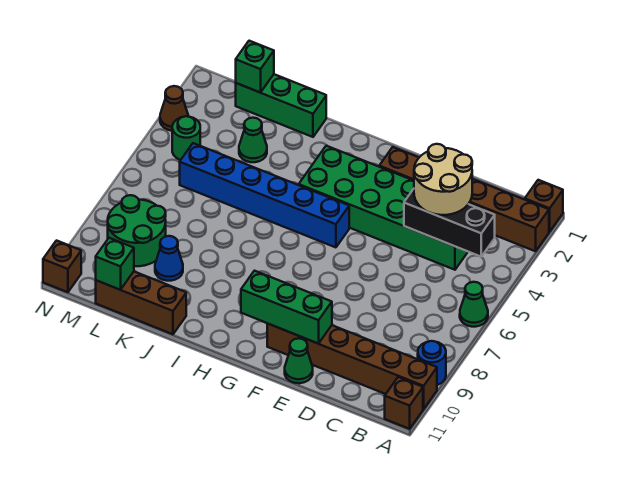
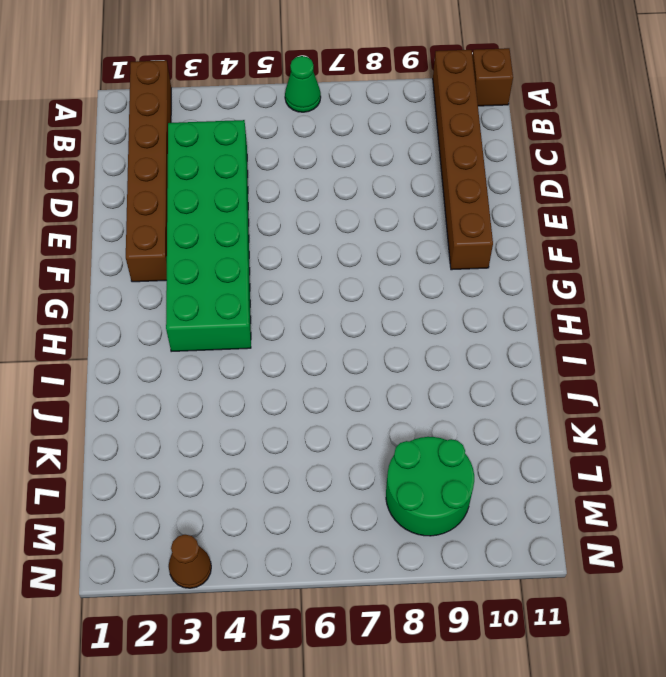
none -> brown brick A1 level 1
none -> blue round brick A9 level 1
none -> green cone E11 level 1

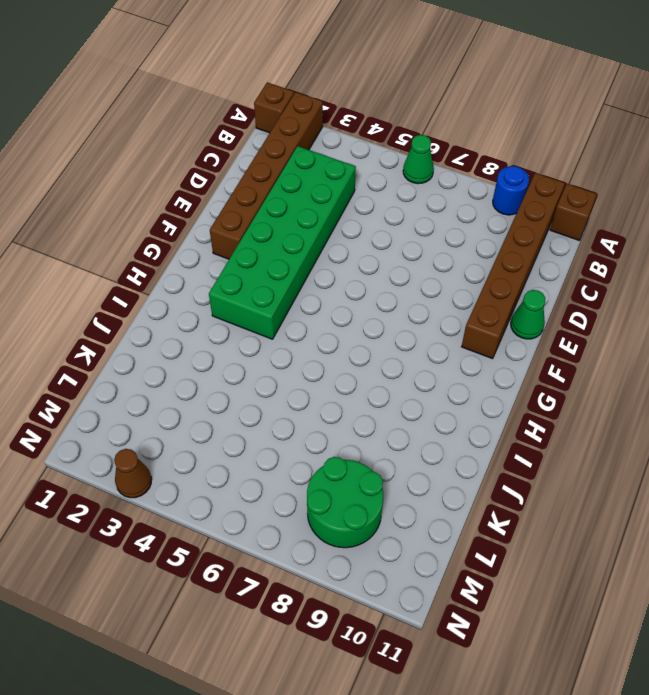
none -> blue brick G5:L5 level 1
none -> green brick J1:L1 level 1
none -> brown brick J11:L11 level 1

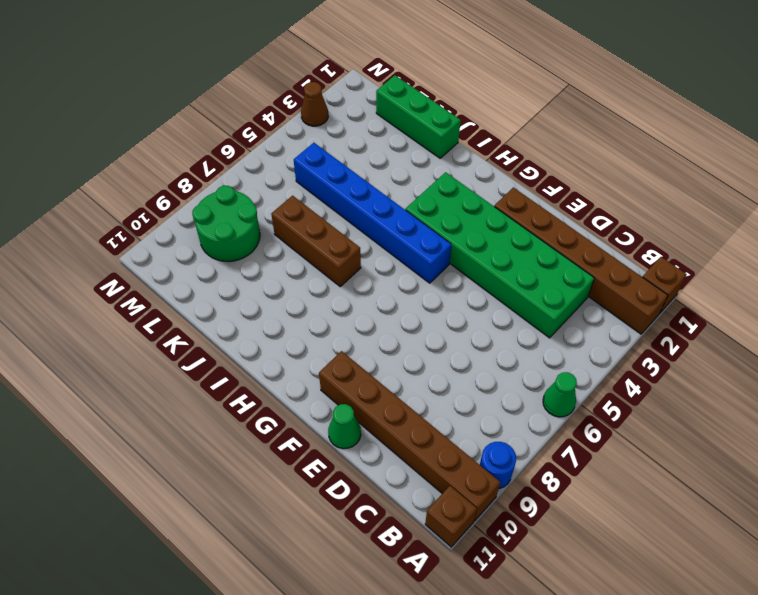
brown brick I7:K7 level 1 -> brown brick J11:L11 level 1
none -> green cone K3 level 1
none -> blue cone K9 level 1
none -> green round brick M4 level 1

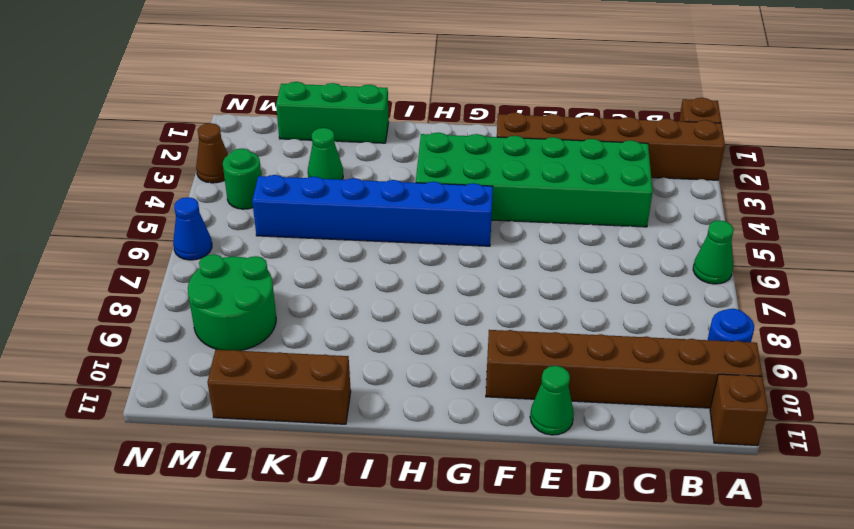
blue cone N6 level 1 -> blue cone K9 level 1
none -> brown brick N11 level 1
none -> black brick B4:D4 level 2
none -> green brick E10:G10 level 2

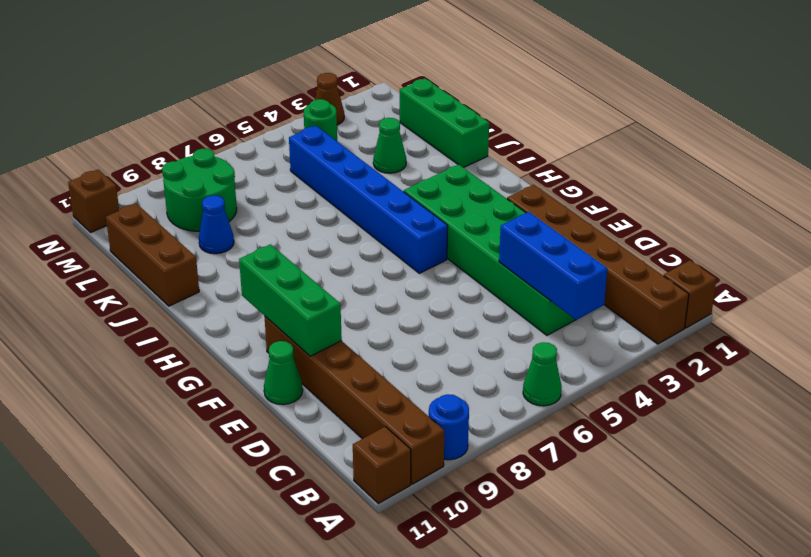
blue brick B4:D4 level 2 -> black brick B4:D4 level 2
none -> green brick L1 level 2
none -> green brick L11 level 2
none -> tan round brick C3:D4 level 3

